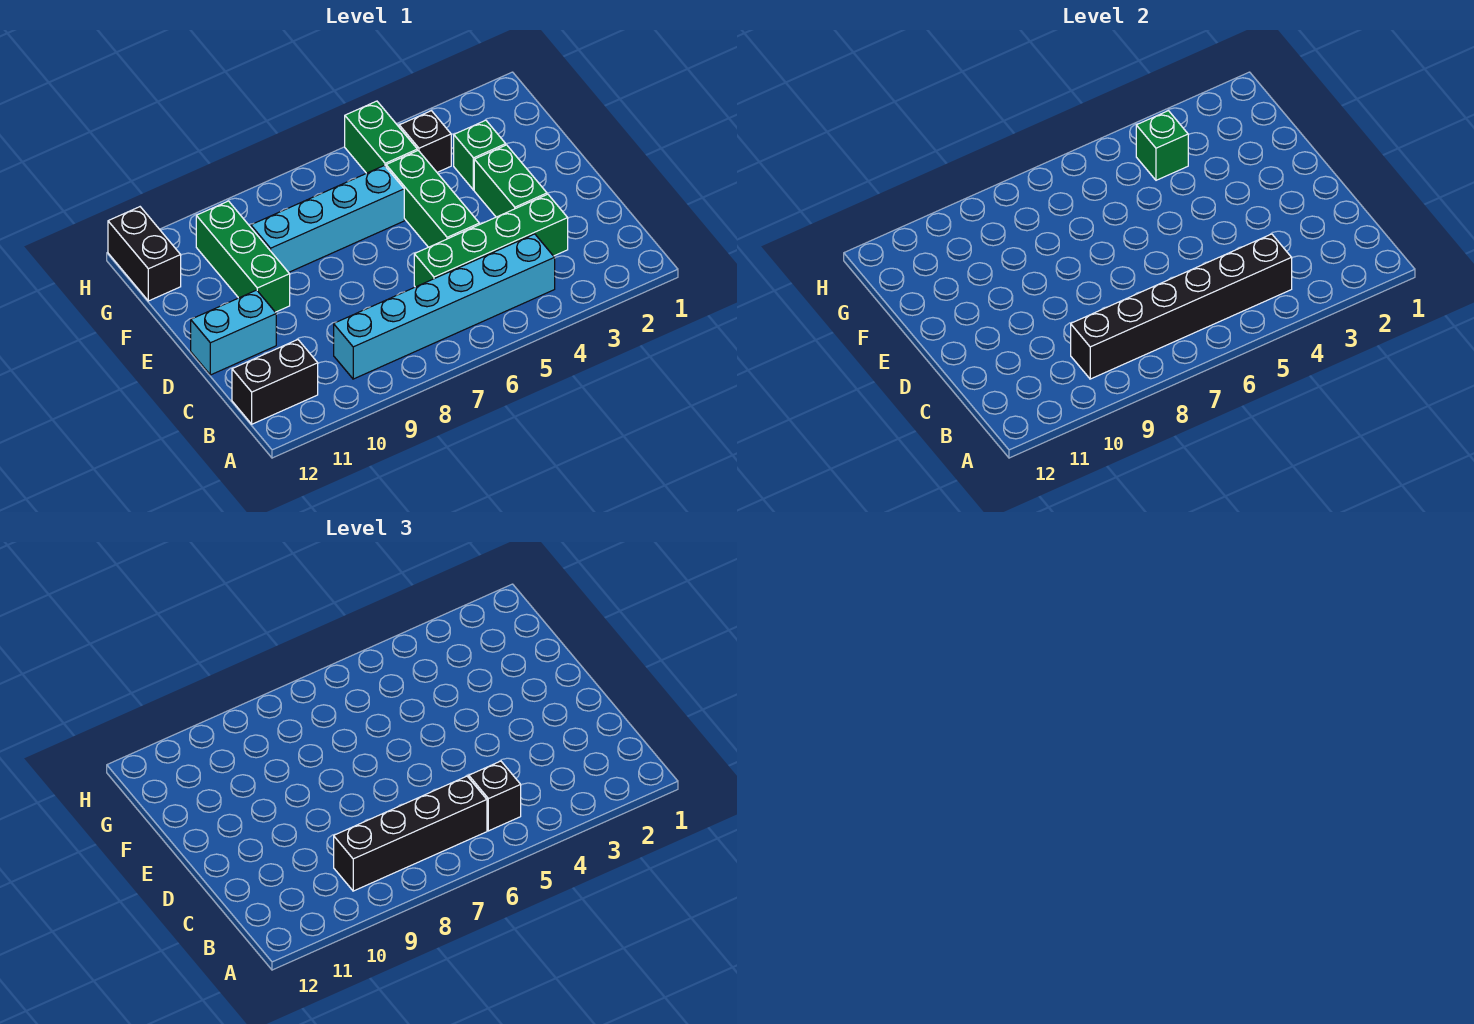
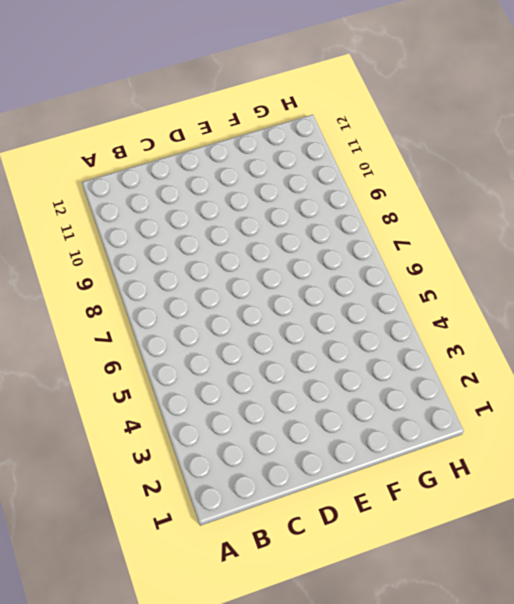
none -> cyan brick B4:B9 level 1
none -> black brick B11:B12 level 1
none -> green brick C3:C6 level 1

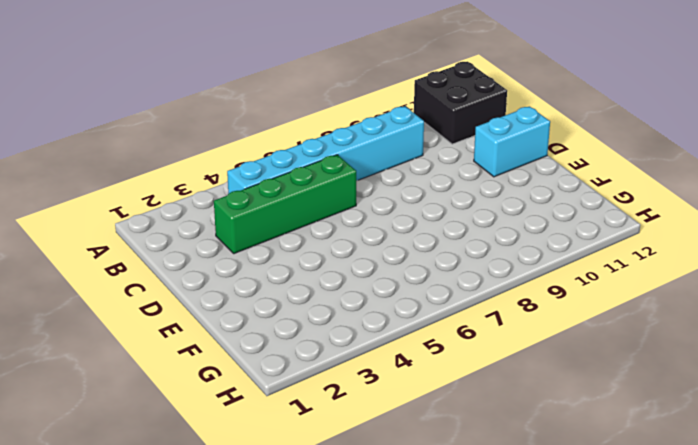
black brick A11:B12 level 1 -> black brick B11:B12 level 1
none -> green brick D3:E3 level 1
none -> green brick D5:F5 level 1
none -> green brick E10:G10 level 1

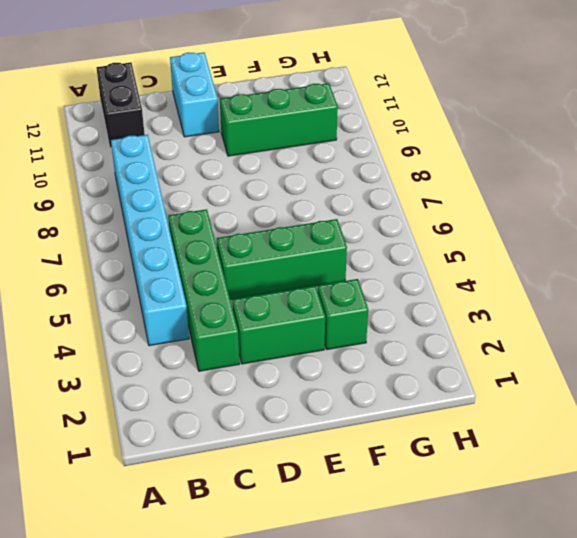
none -> cyan brick F6:F9 level 1
none -> black brick G4 level 1
none -> green brick G5:H5 level 1

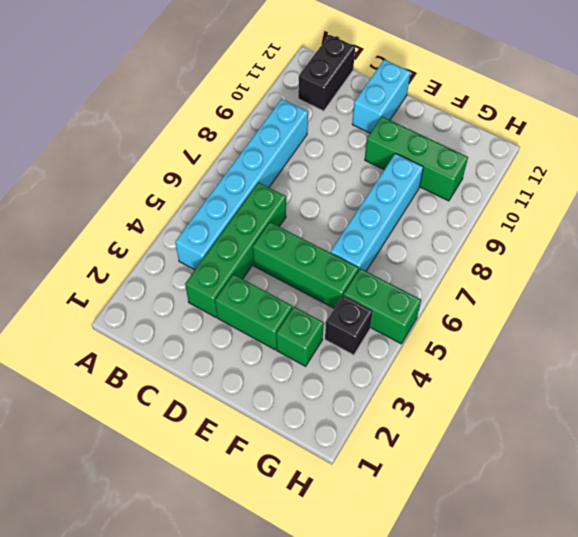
none -> black brick G12:H12 level 1
none -> black brick B4:B9 level 2
none -> green brick G4 level 2

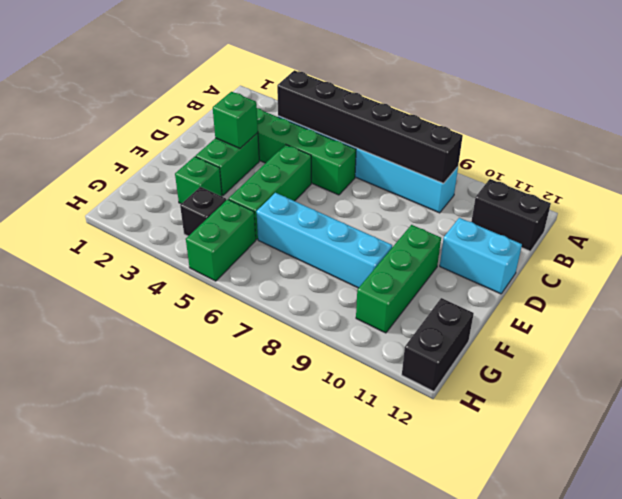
green brick D3 level 2 -> green brick G4 level 2
none -> black brick B5 level 3
none -> black brick B6:B9 level 3

